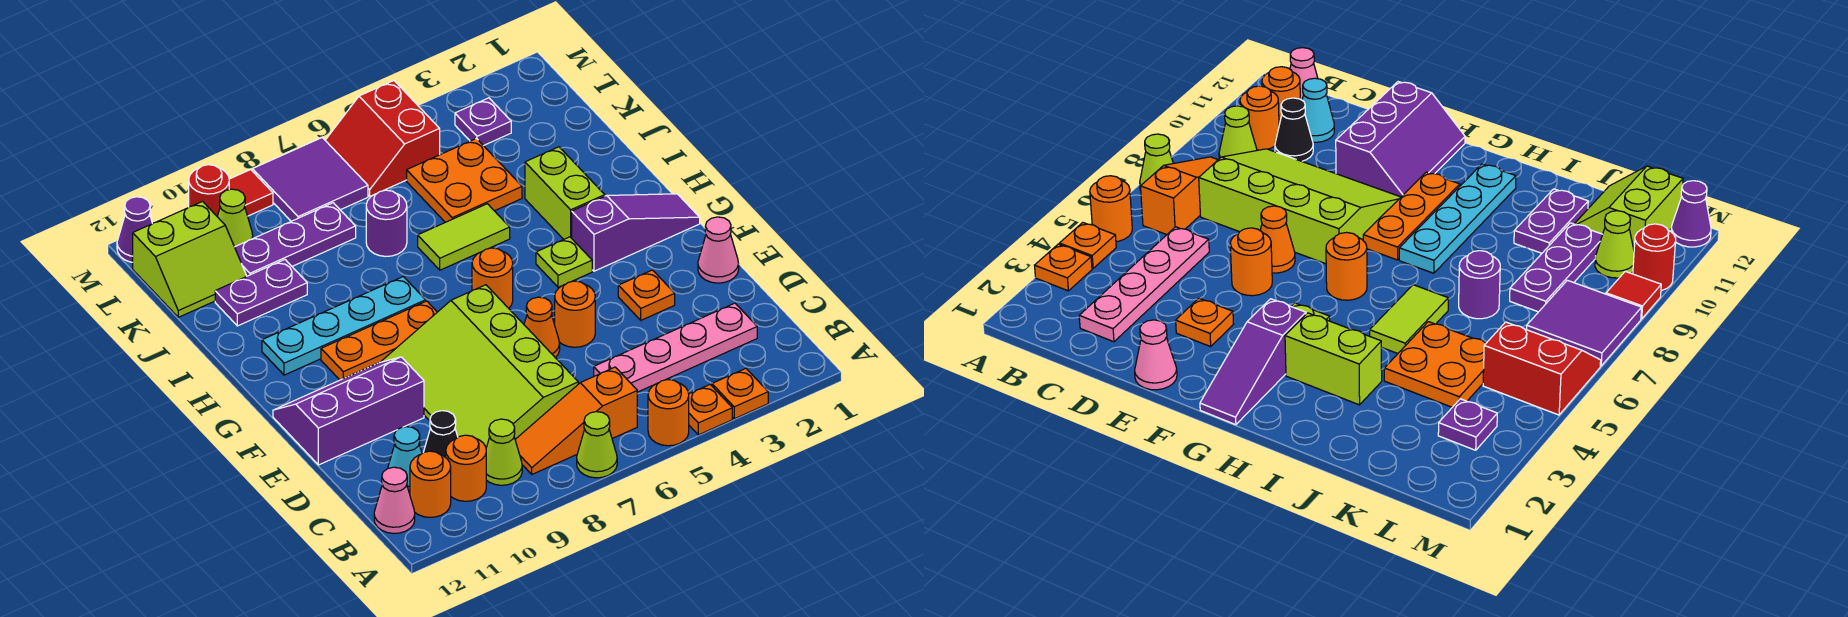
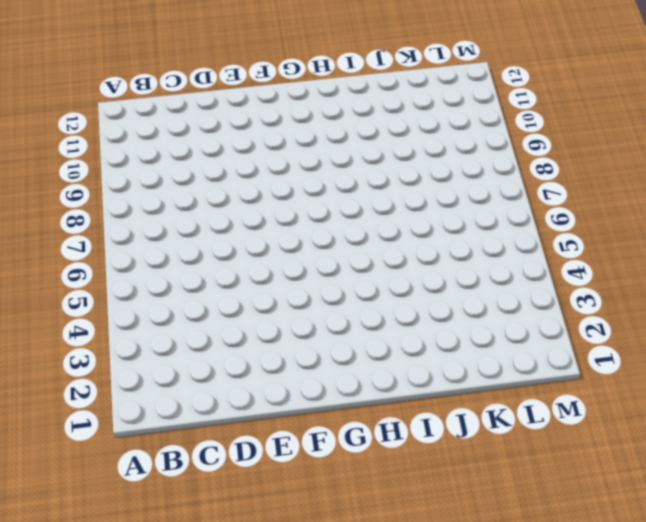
none -> orange plate A3 level 1
none -> orange plate A4 level 1
none -> orange round brick A5 level 1
none -> lime cone A7 level 1

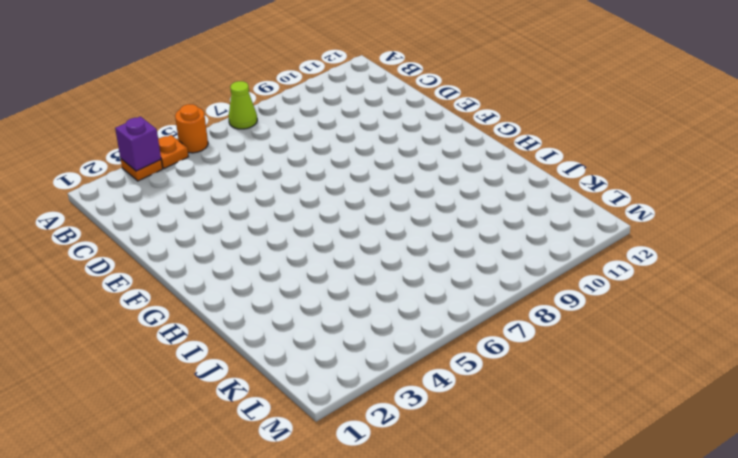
purple brick A3 level 2 -> none
none -> orange slope B6:B8 level 1 top 6
none -> lime cone B9 level 1
none -> orange round brick B10 level 1
none -> orange round brick B11 level 1

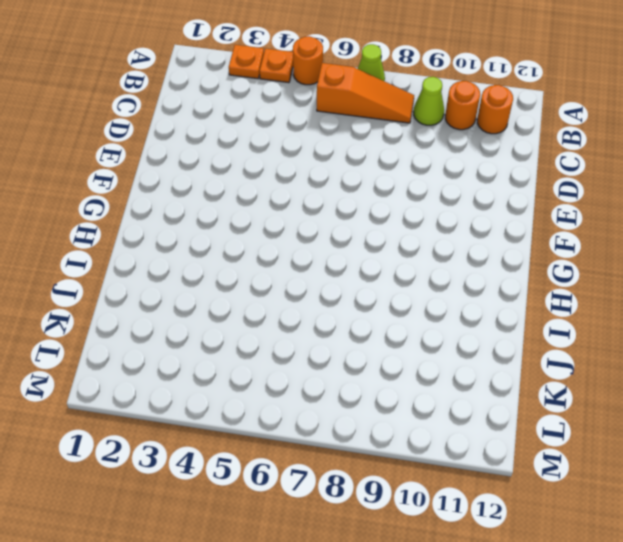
none -> pink cone B12 level 1
none -> pink plate C2:C5 level 1
none -> lime slope C7:F9 level 1 top 7
none -> black cone C10 level 1

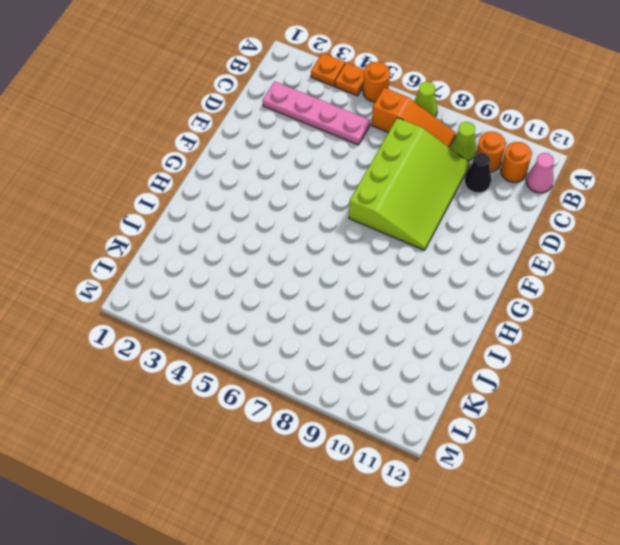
none -> cyan cone C11 level 1
none -> pink cone E1 level 1
none -> orange plate E3 level 1
none -> orange round brick E5 level 1

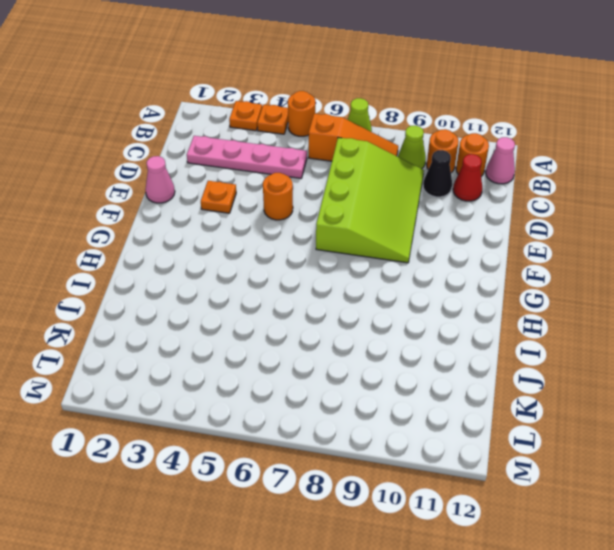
red cone C11 level 1 -> cyan cone C11 level 1
none -> orange cone E6 level 1
none -> purple slope E10:F12 level 1 top E
none -> purple slope G1:G3 level 1 top 3
none -> lime plate G4 level 1

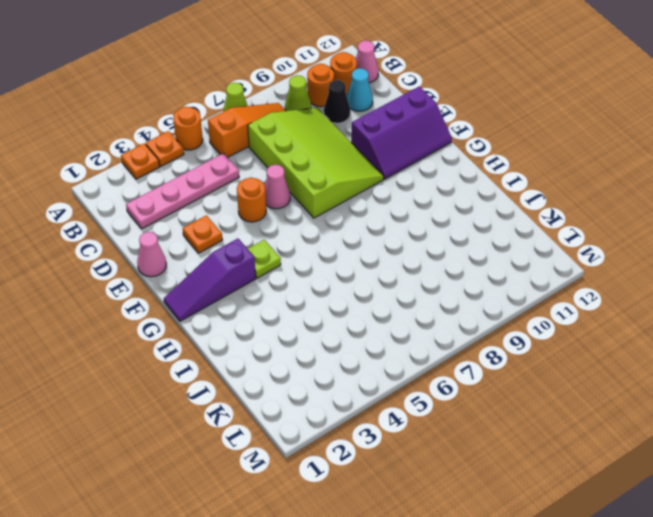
pink cone E6 level 1 -> orange cone E6 level 1
none -> orange round brick G6 level 1
none -> orange plate G8:G10 level 1
none -> lime brick H3:I3 level 1
none -> cyan plate H8:H11 level 1

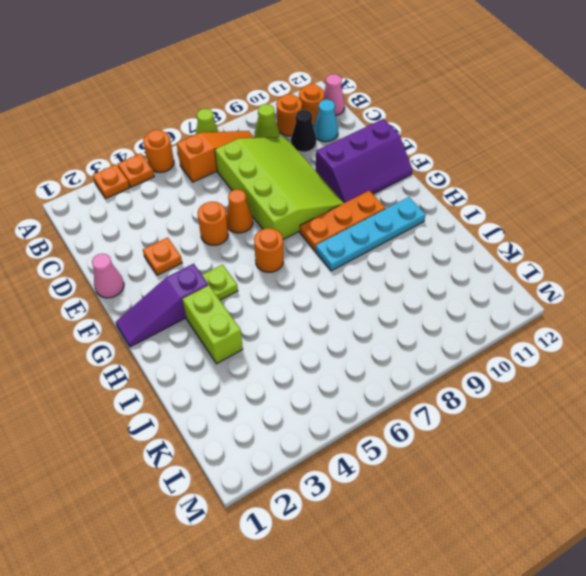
none -> pink plate C2:C5 level 1
none -> lime tile I5:I6 level 1
none -> orange plate J4:K5 level 1
none -> purple round brick J7 level 1

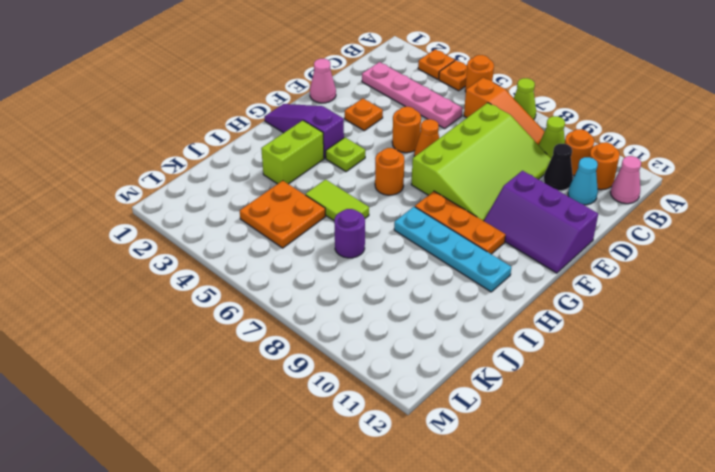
none -> purple plate J10:J11 level 1
none -> purple plate K8:K10 level 1
none -> lime slope K11:L12 level 1 top L
none -> purple plate L3 level 1

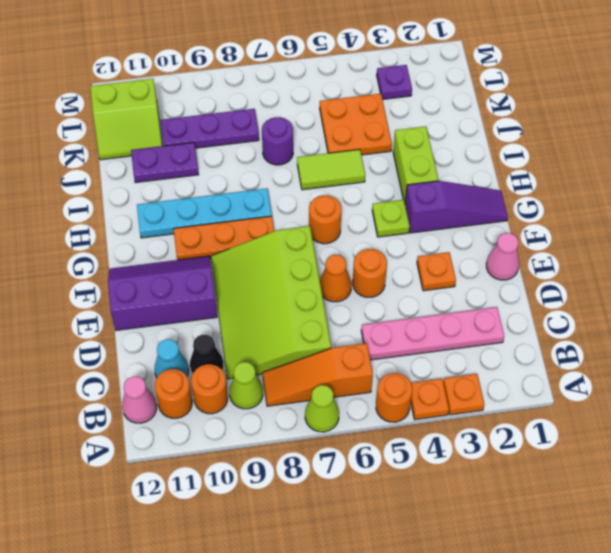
none -> red slope L5:M6 level 1 top 5
none -> purple tile L7:M8 level 1
none -> lime cone L10 level 1
none -> red tile M9 level 1

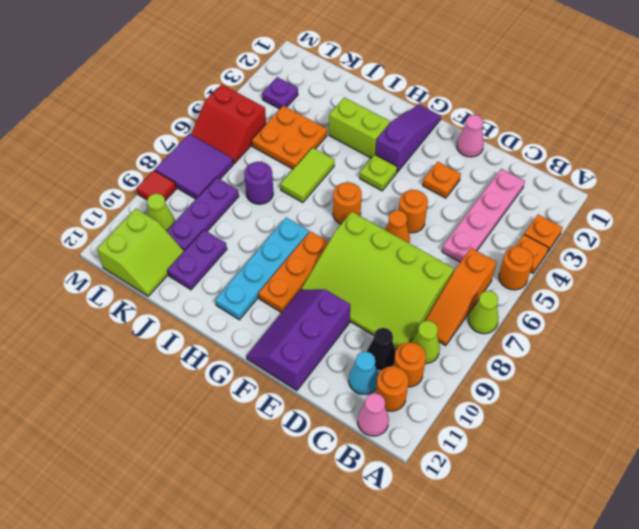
none -> red round brick M10 level 1
none -> purple cone M12 level 1

